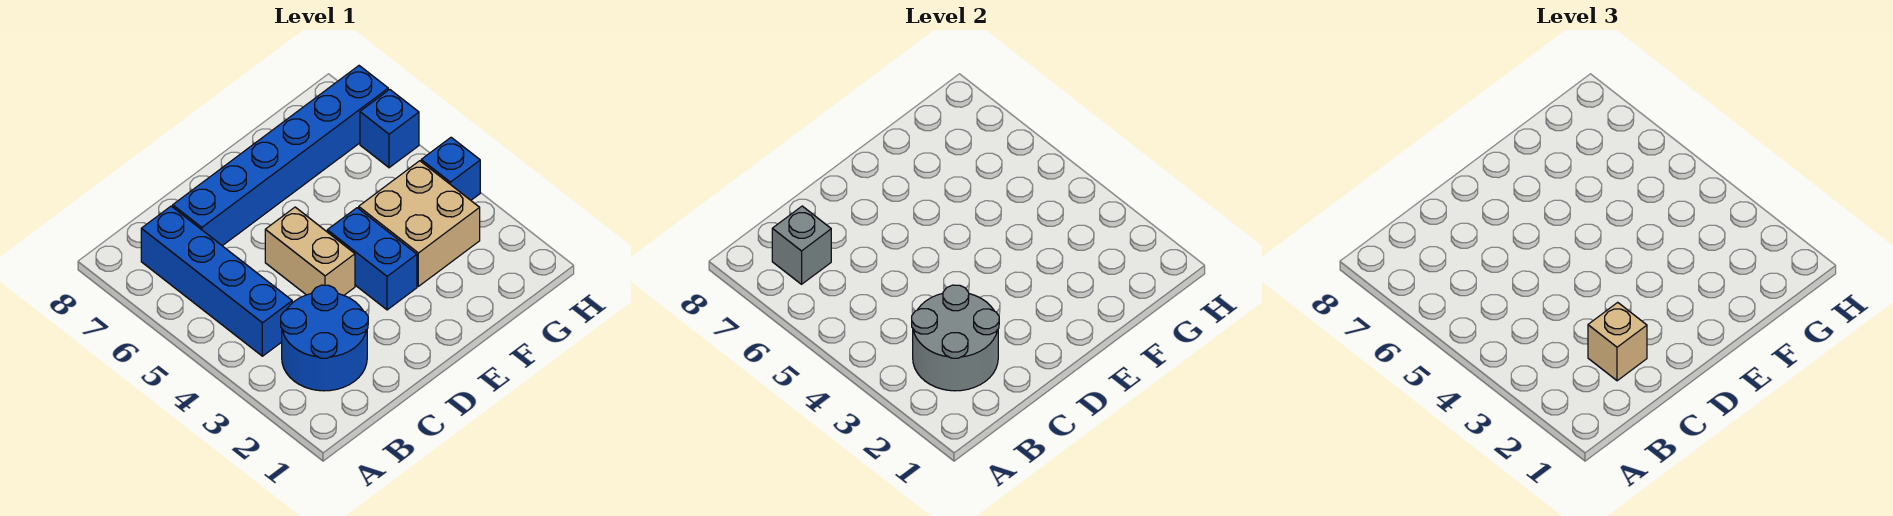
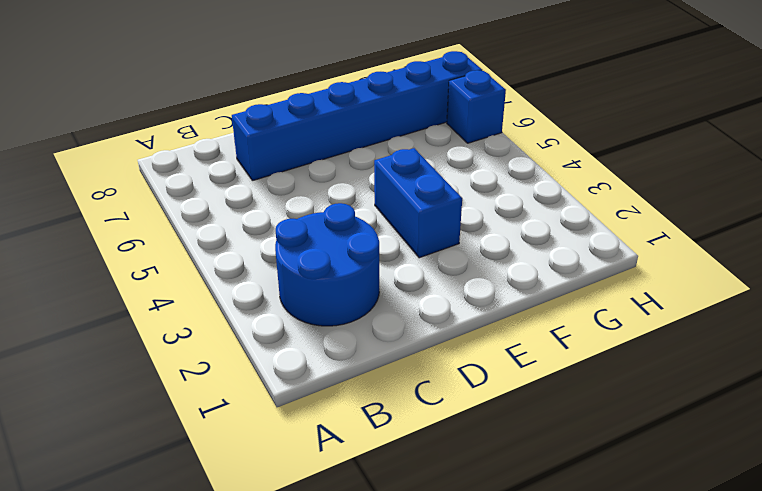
none -> blue brick B4:B7 level 1
none -> tan brick D4:D5 level 1

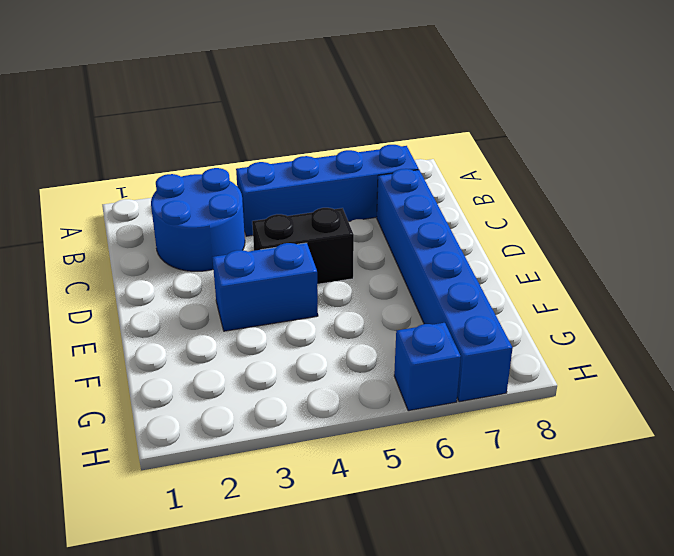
black brick D4:D5 level 1 -> tan brick D4:D5 level 1
none -> tan brick F3:G4 level 1
none -> blue brick H4 level 1

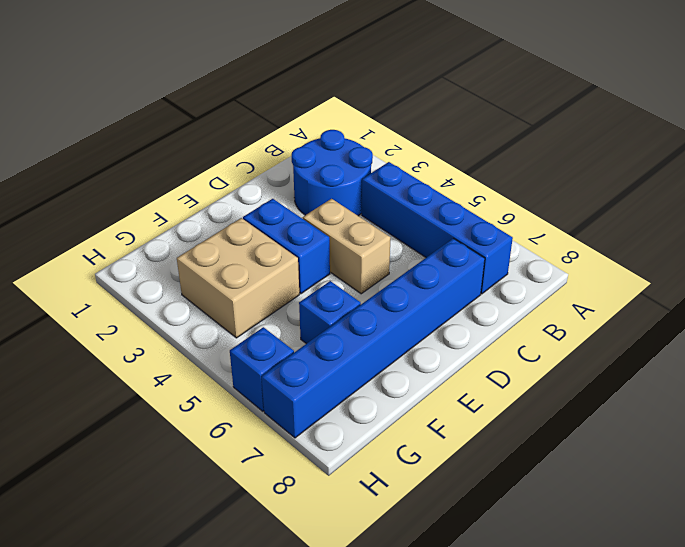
blue brick F6 level 1 -> blue brick H4 level 1
none -> grey round brick B2:C3 level 2
none -> grey brick B7 level 2

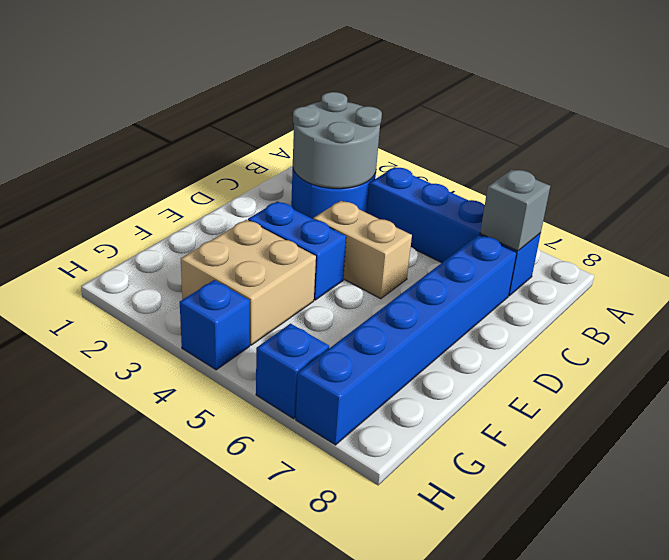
none -> tan brick C2 level 3

